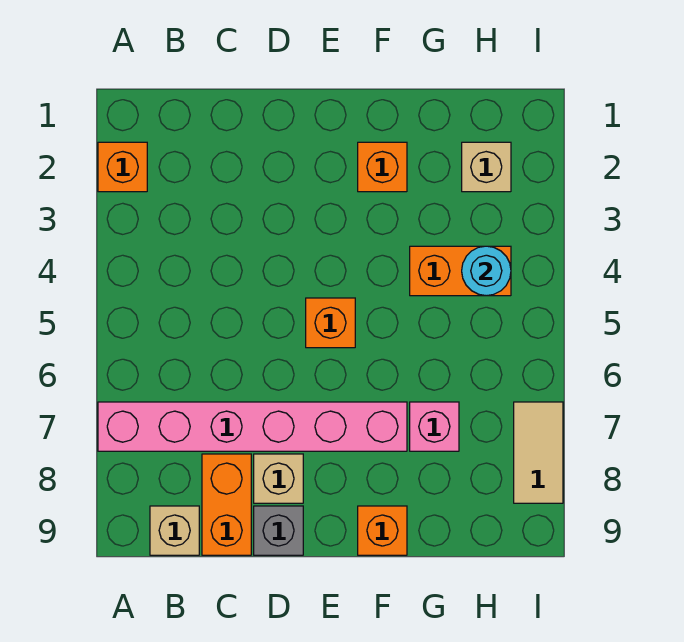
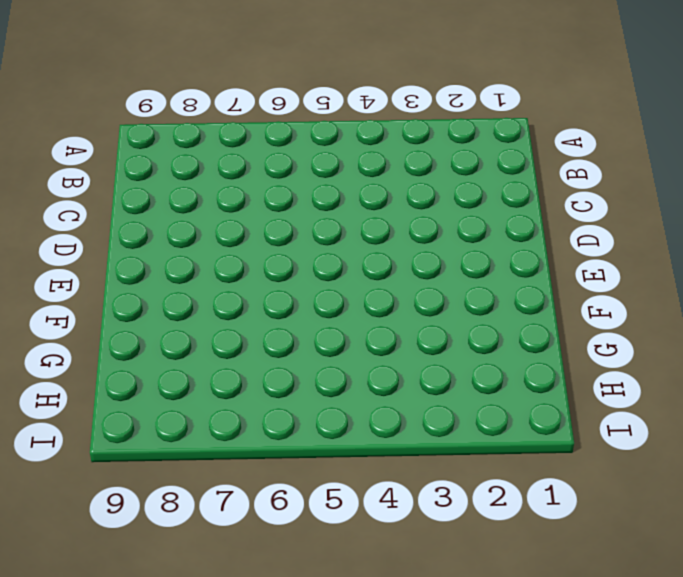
none -> orange brick A2 level 1
none -> pink brick A7:F7 level 1
none -> tan brick B9 level 1

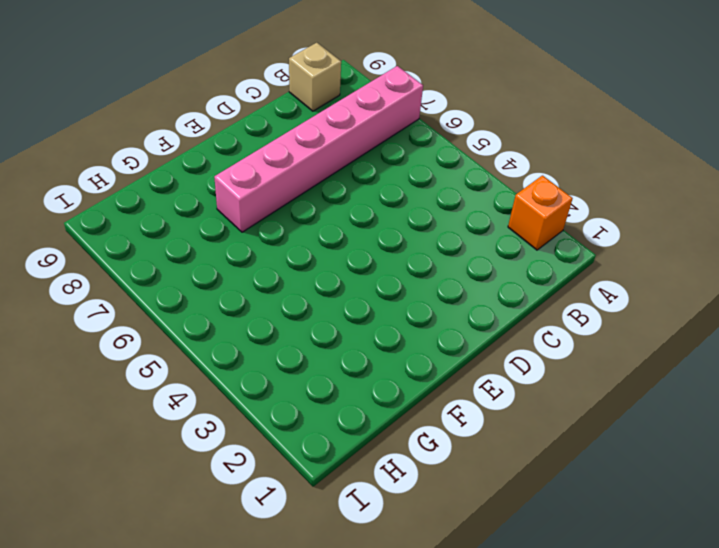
none -> orange brick C8:C9 level 1
none -> tan brick D8 level 1
none -> grey brick D9 level 1

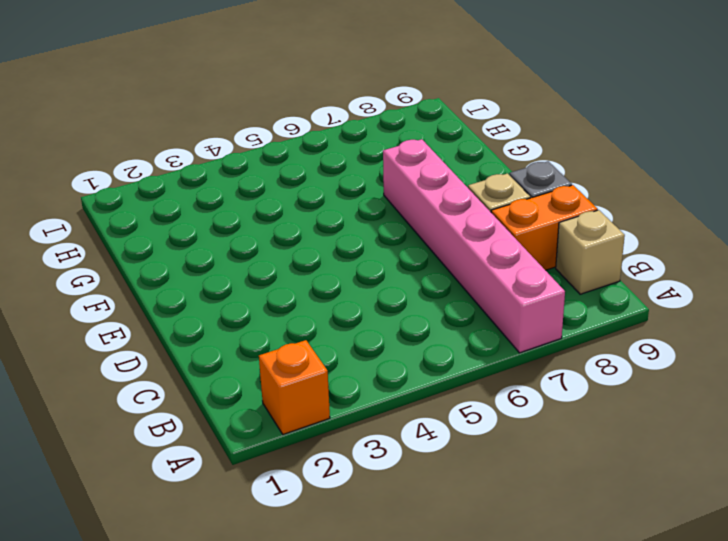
none -> orange brick E5 level 1
none -> orange brick F2 level 1
none -> orange brick F9 level 1

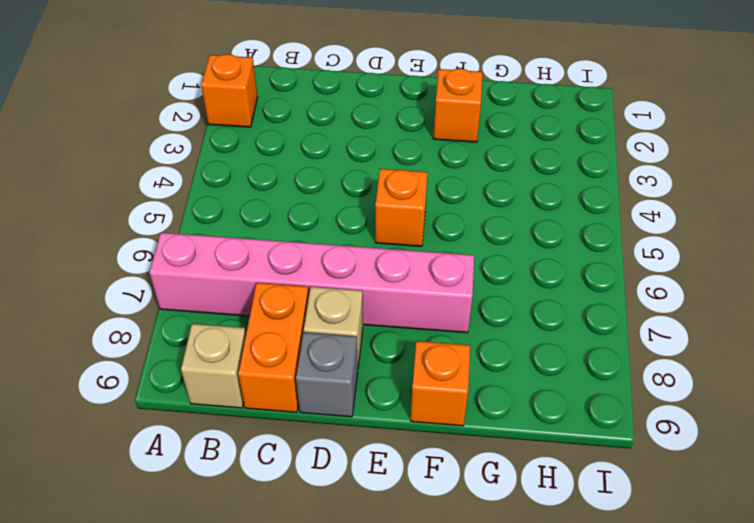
none -> orange brick G4:H4 level 1
none -> pink brick G7 level 1
none -> tan brick H2 level 1

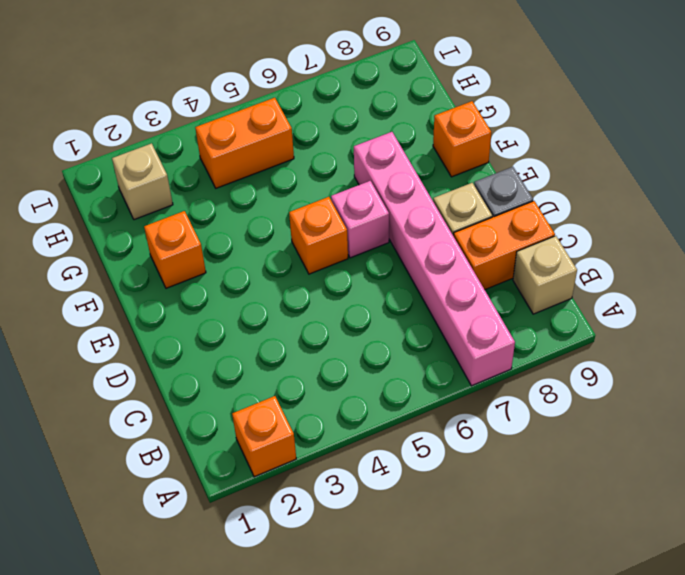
pink brick E6 level 1 -> pink brick G7 level 1
orange brick H4:H5 level 1 -> orange brick G4:H4 level 1
none -> tan tile I7:I8 level 1
none -> cyan round brick H4 level 2

